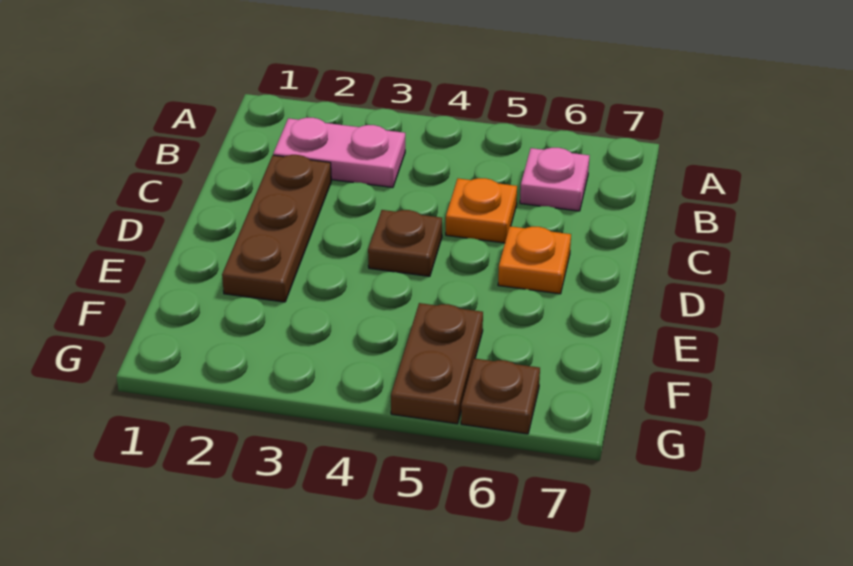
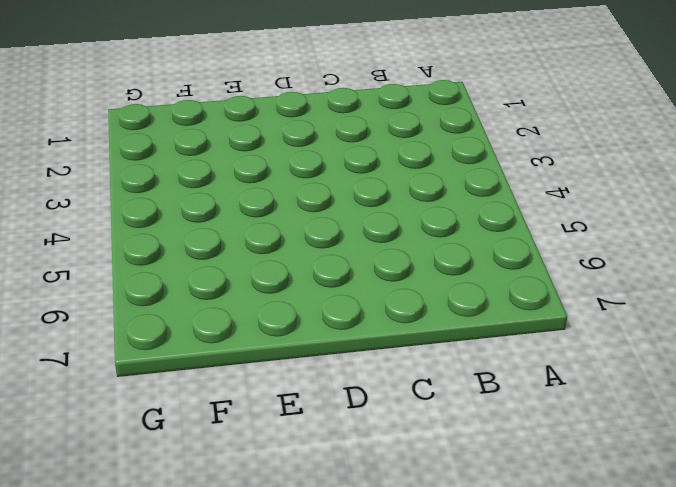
none -> pink plate B2:B3 level 1
none -> pink plate B6 level 1

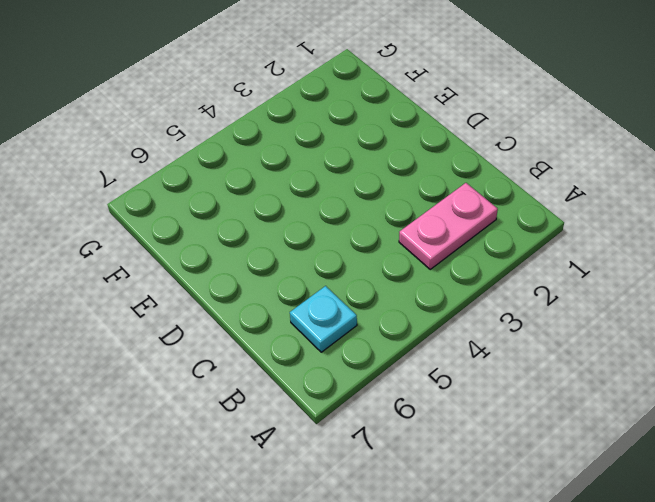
cyan plate B6 level 1 -> pink plate B6 level 1
none -> brown plate C2:E2 level 1
none -> orange plate C5 level 1

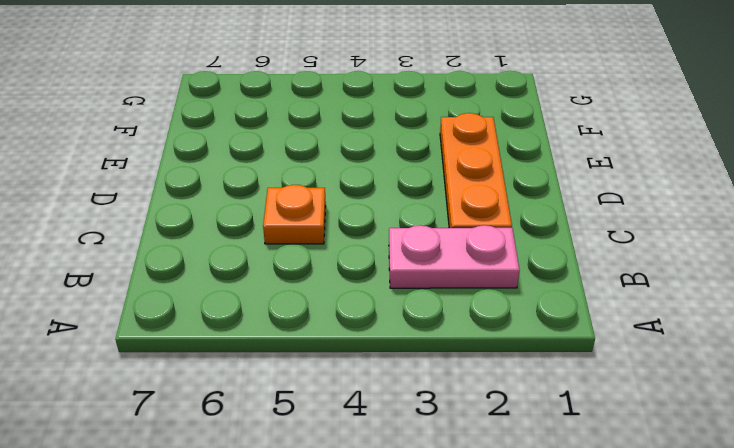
orange plate C2:E2 level 1 -> brown plate C2:E2 level 1
none -> pink plate B6 level 1
none -> brown plate D4 level 1

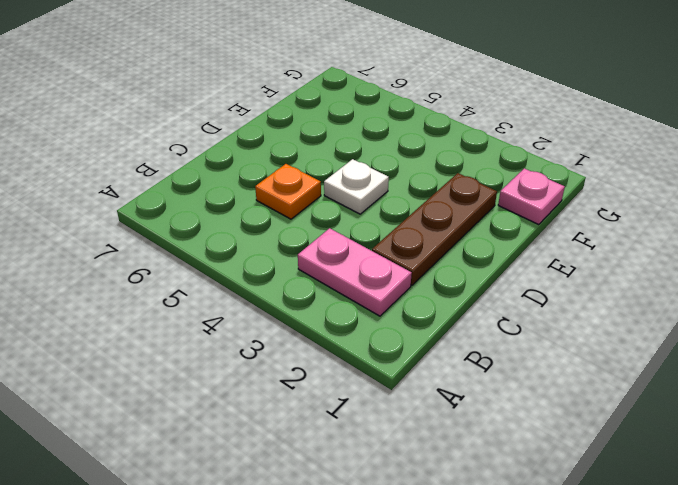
white plate D4 level 1 -> brown plate D4 level 1
pink plate F1 level 1 -> pink plate B6 level 1
none -> orange plate D6 level 1
none -> brown plate F5:G5 level 1

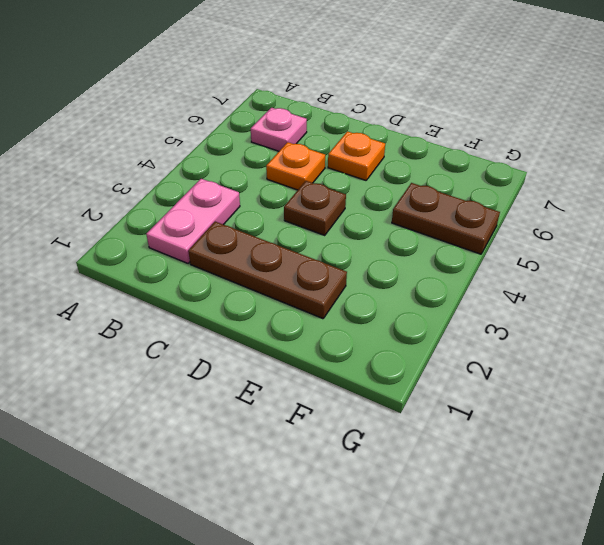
none -> brown plate G6 level 1

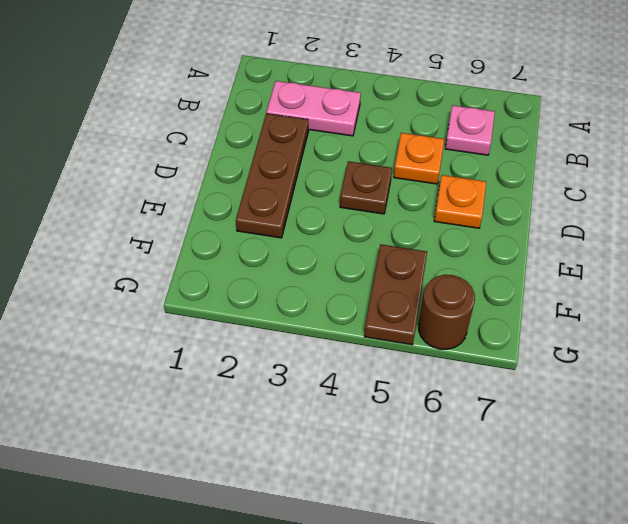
brown round brick G6 level 1 -> brown plate G6 level 1

